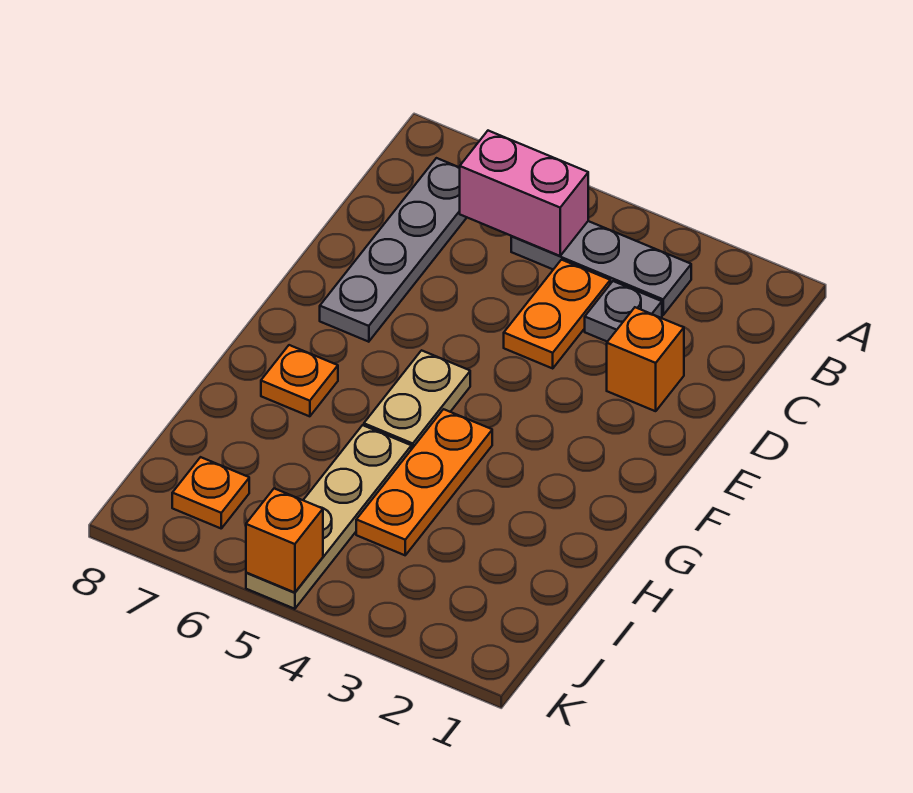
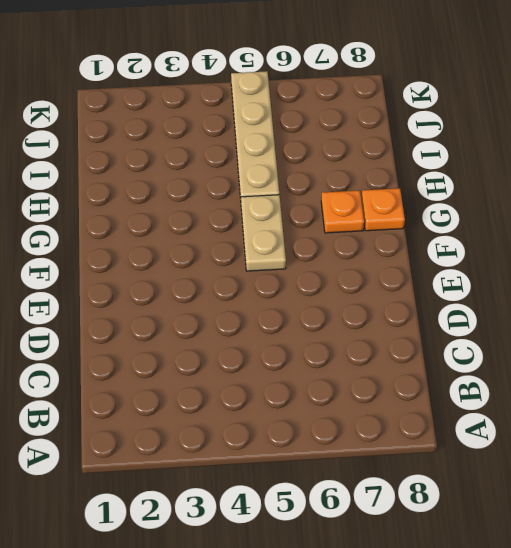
orange plate G8 level 1 -> orange plate J7 level 1
none -> grey plate B3:B5 level 1
none -> grey plate B7:E7 level 1
none -> grey plate C3 level 1

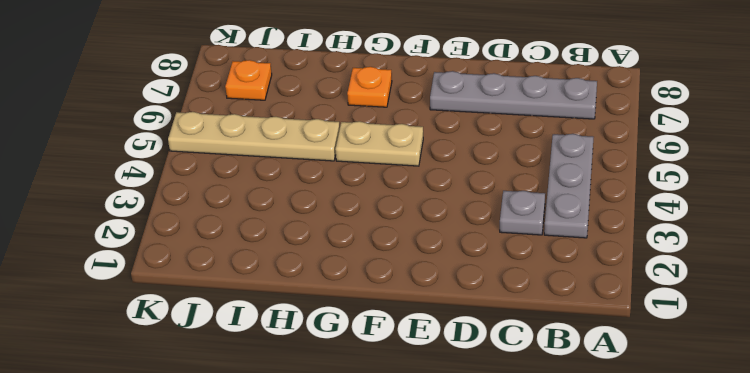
none -> orange plate C4:D4 level 1
none -> orange brick D2 level 1
none -> orange plate G4:I4 level 1

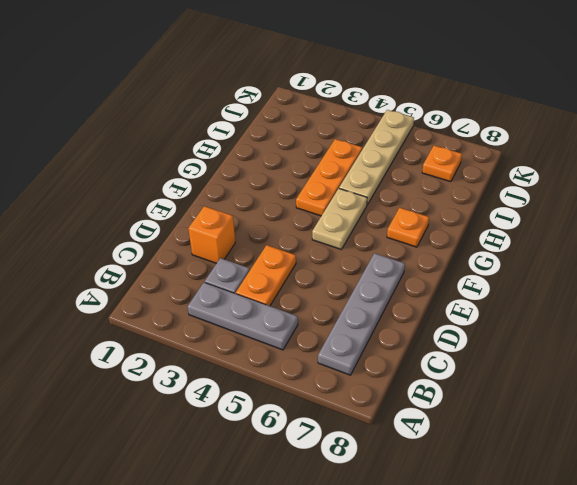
none -> pink brick B5:B6 level 2
none -> orange brick K5 level 2

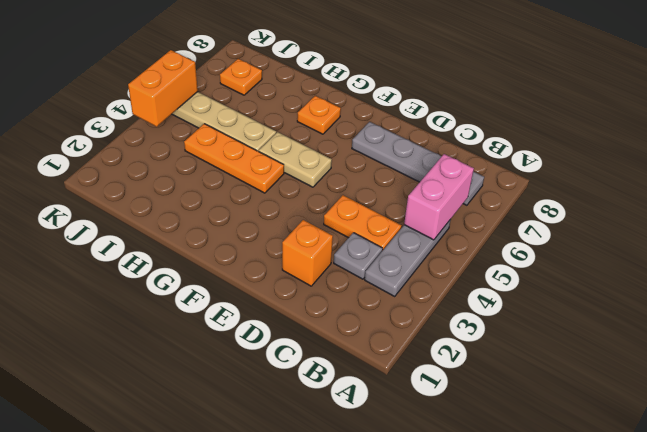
orange brick K4:K5 level 2 -> orange brick K5 level 2

